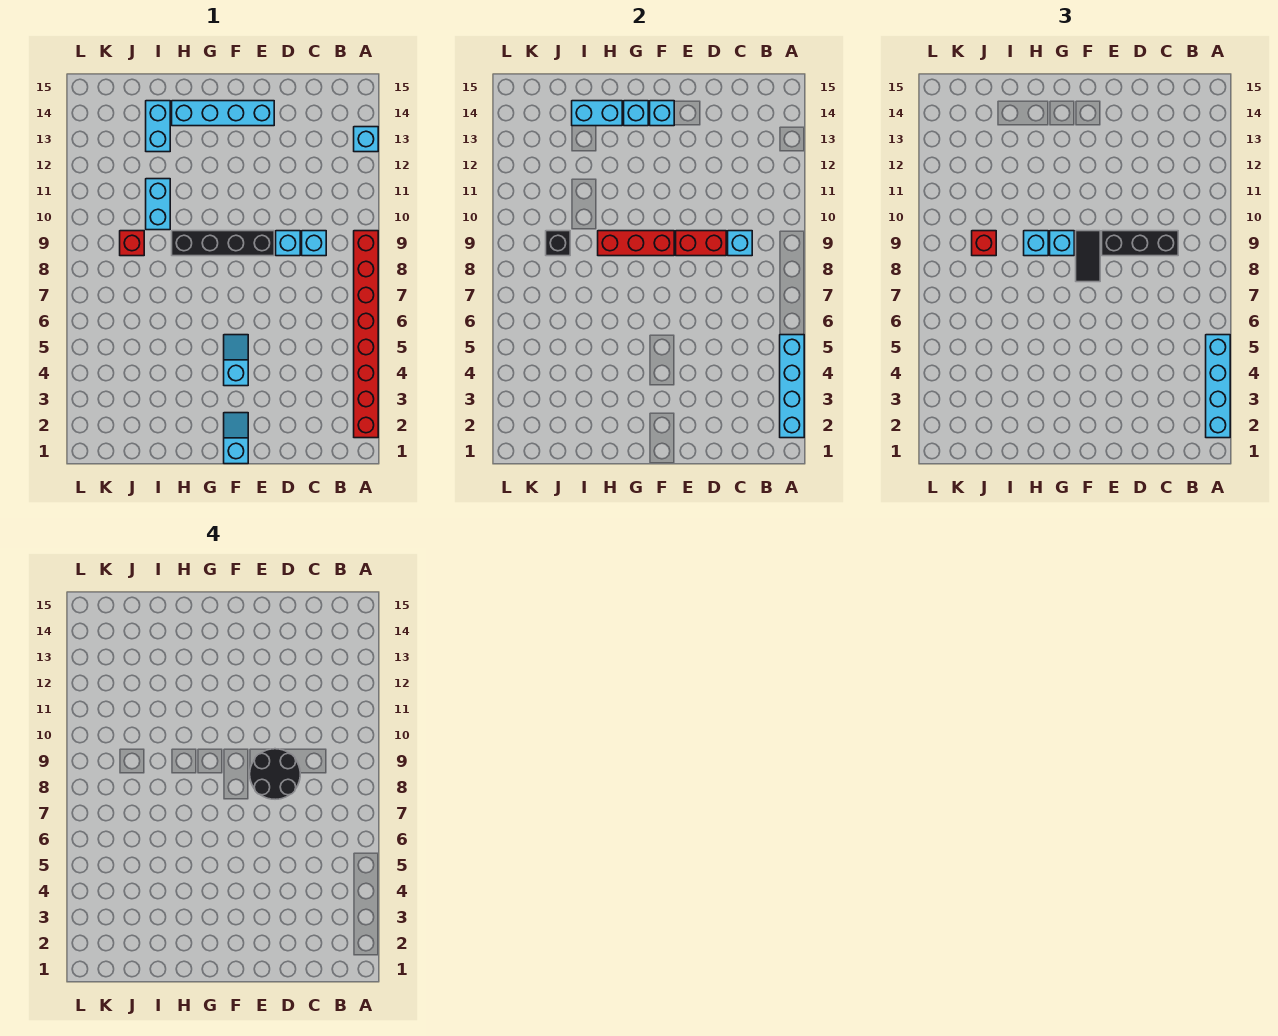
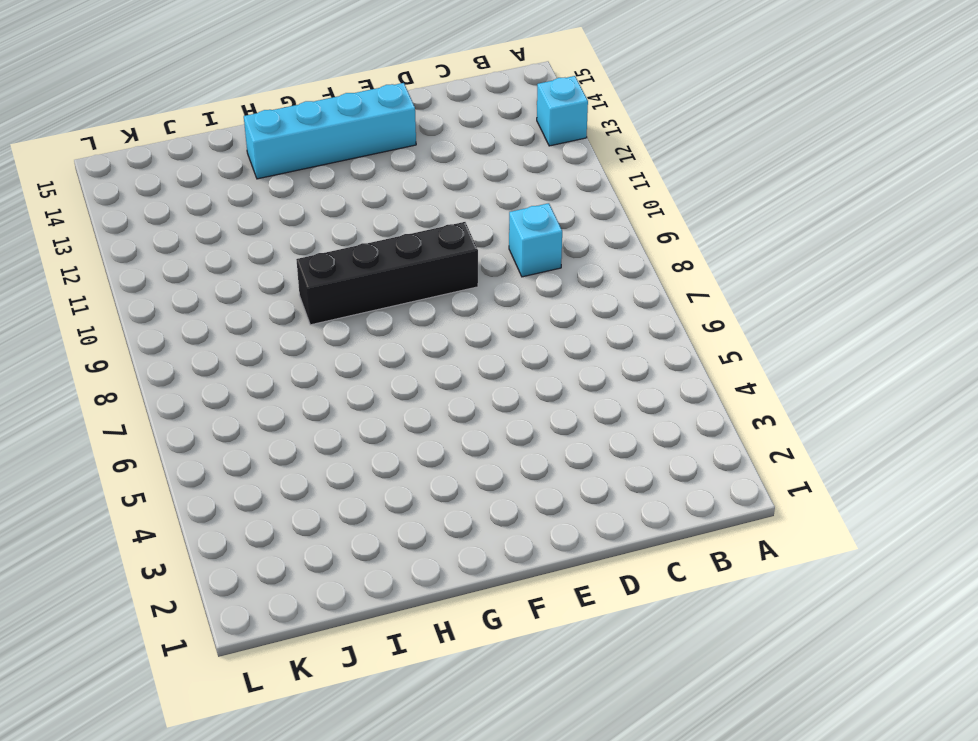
none -> red brick A2:A9 level 1
none -> cyan brick D9 level 1
none -> cyan slope F1:F2 level 1 top 1

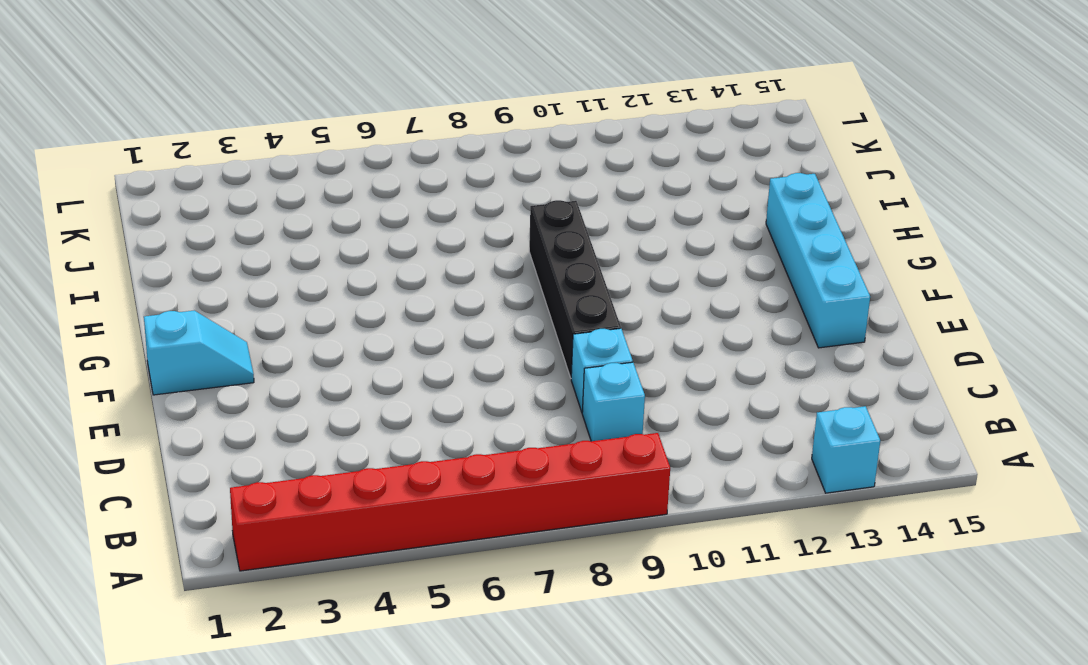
none -> cyan slope F4:F5 level 1 top 4
none -> cyan brick I10:I11 level 1
none -> cyan brick I13:I14 level 1

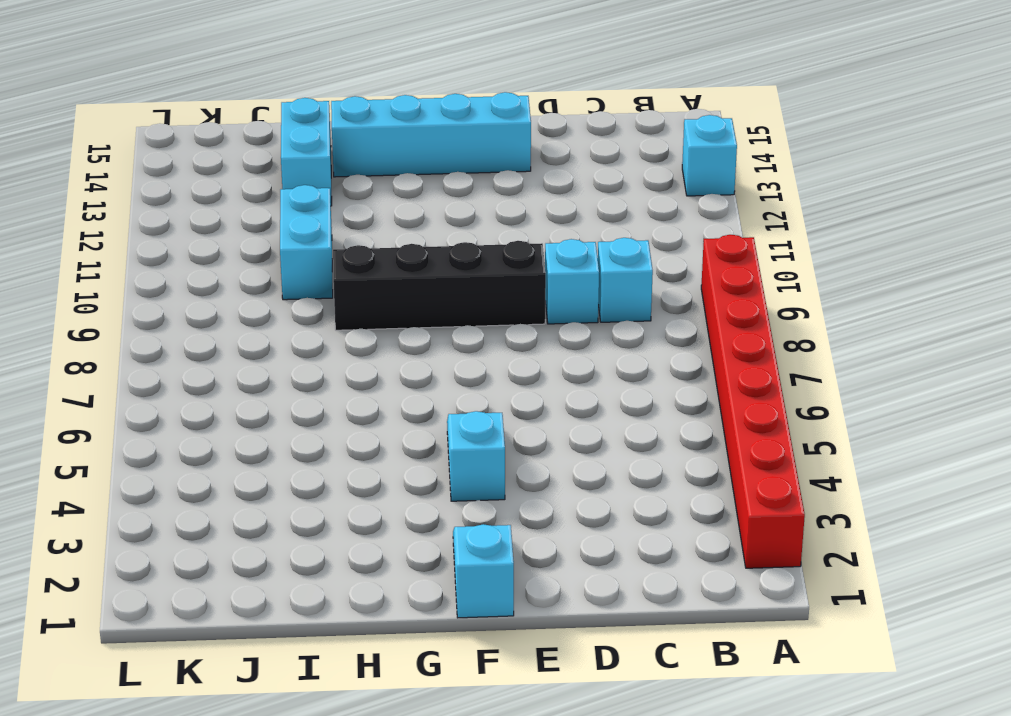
none -> red brick J9 level 1
none -> cyan brick A2:A5 level 2
none -> cyan brick C9 level 2

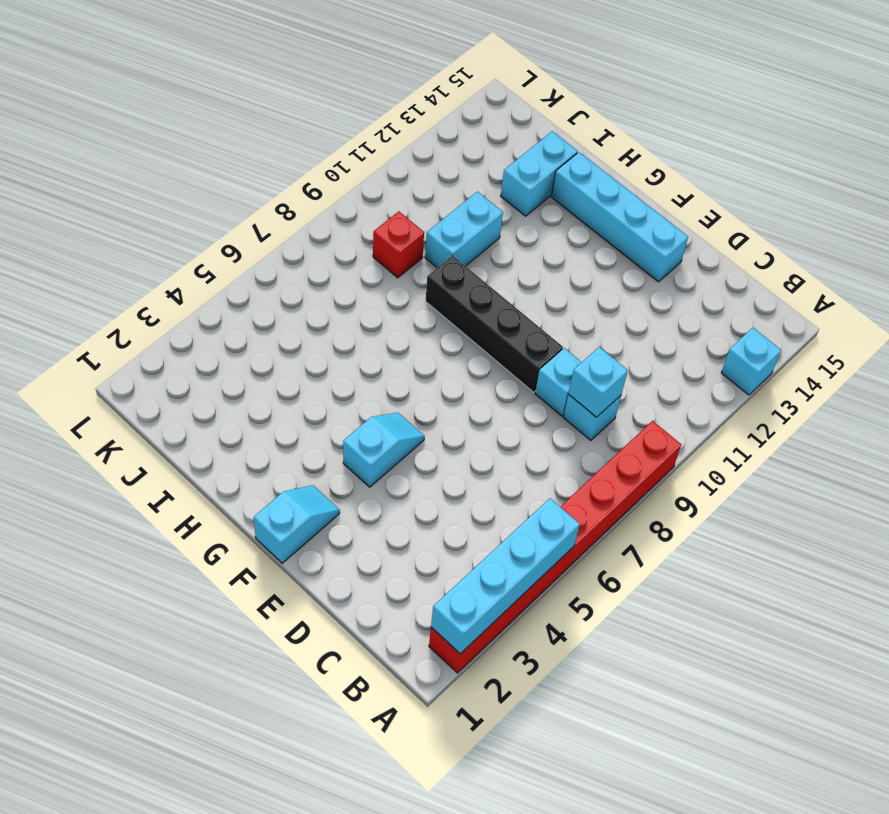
none -> red brick D9:E9 level 2
none -> red brick F9:H9 level 2
none -> cyan brick F14 level 2

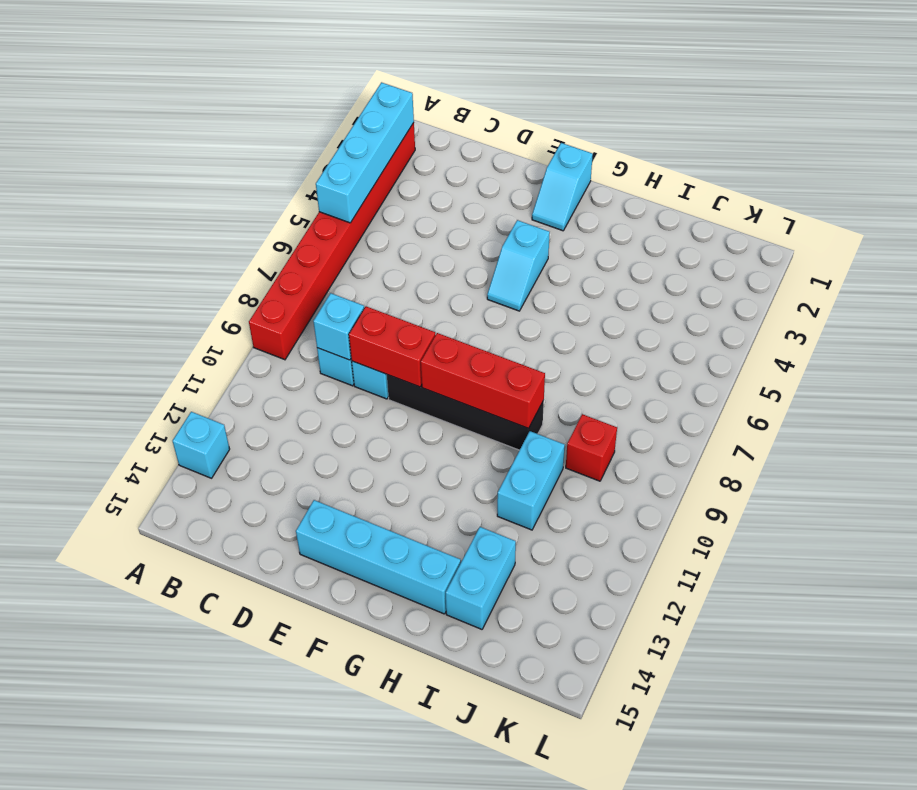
none -> cyan brick F14 level 2
none -> cyan brick G14 level 2
none -> cyan brick H14:I14 level 2

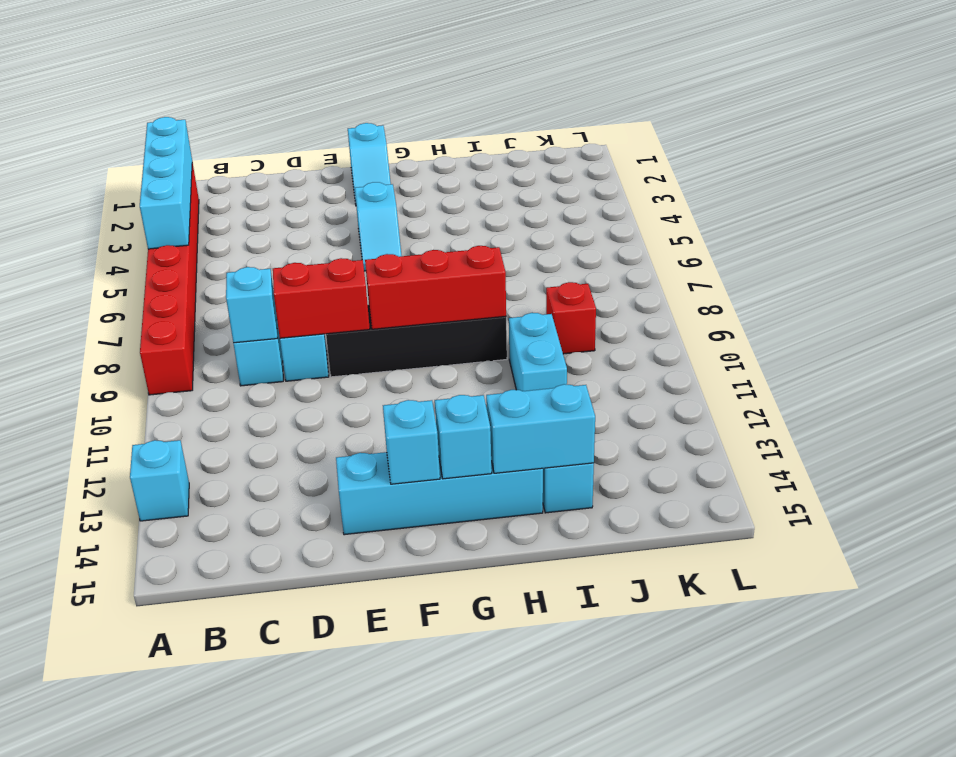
none -> black brick J9 level 2
none -> cyan brick A2:A5 level 3
none -> black brick C9:E9 level 3

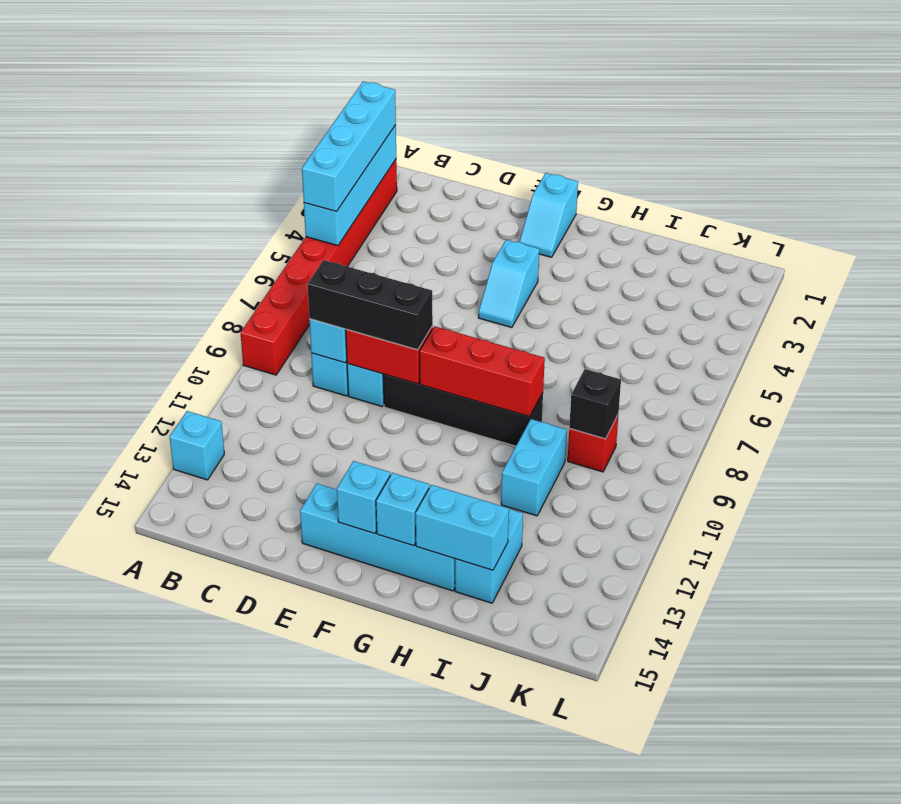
none -> black tile F8:F9 level 3
none -> cyan brick G9 level 3
none -> cyan brick H9 level 3

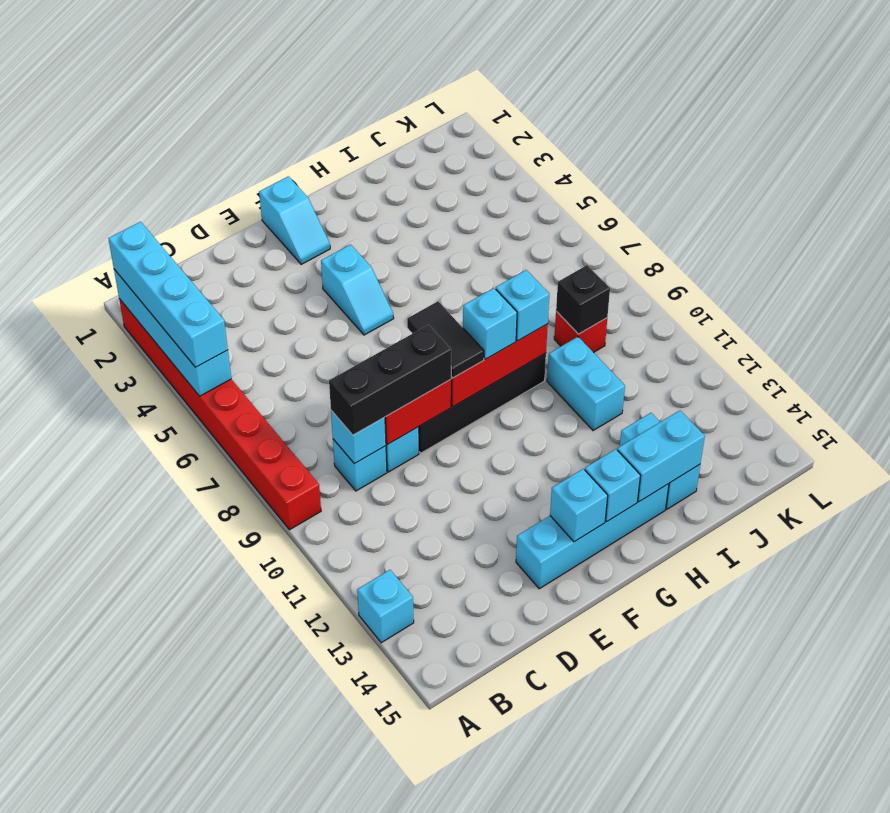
none -> red brick J9 level 3
none -> black round brick D8:E9 level 4

